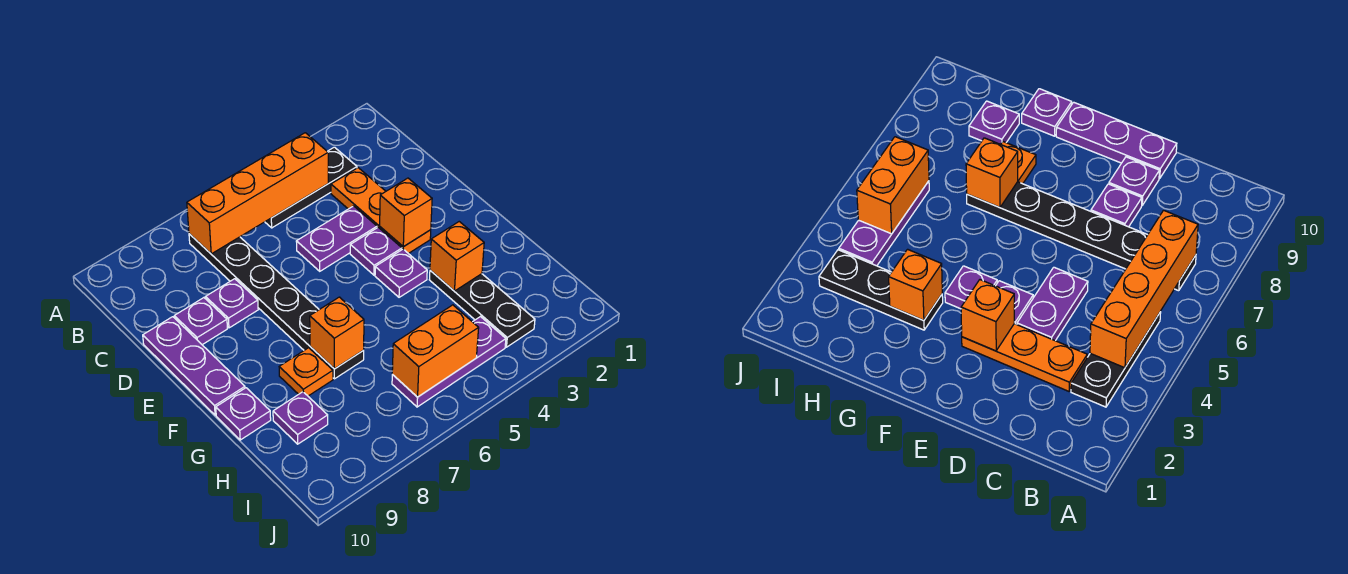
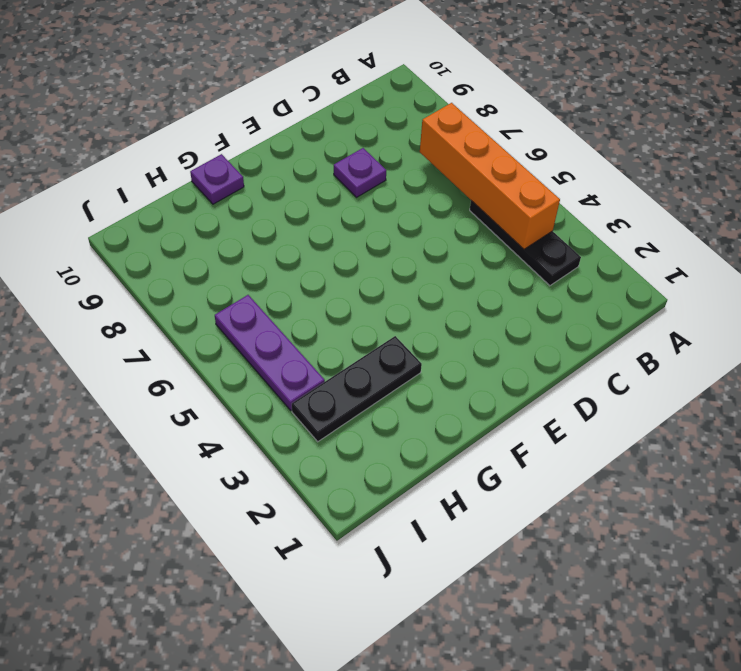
none -> black plate B7:G7 level 1
none -> orange plate C3:E3 level 1
none -> purple plate D4:D5 level 1

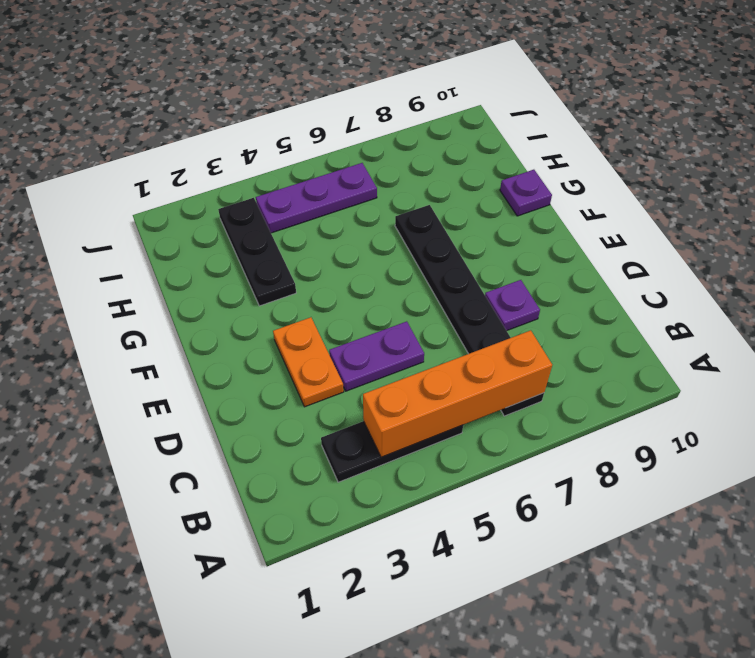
orange plate D3:E3 level 1 -> orange plate C3:E3 level 1
none -> purple plate D9 level 1
none -> purple plate D10:F10 level 1
none -> purple plate E4 level 1

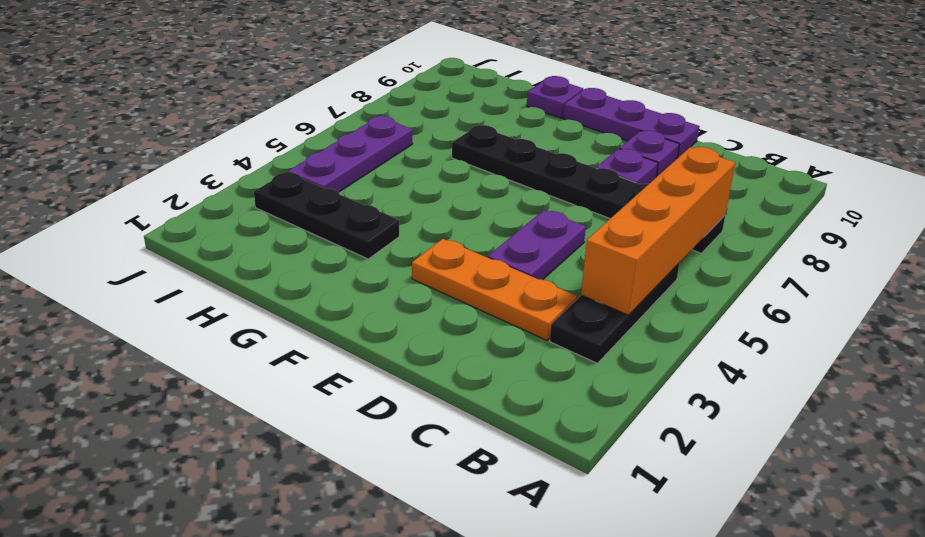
none -> purple plate E4 level 1
none -> purple plate F4 level 1
none -> orange plate G8 level 1

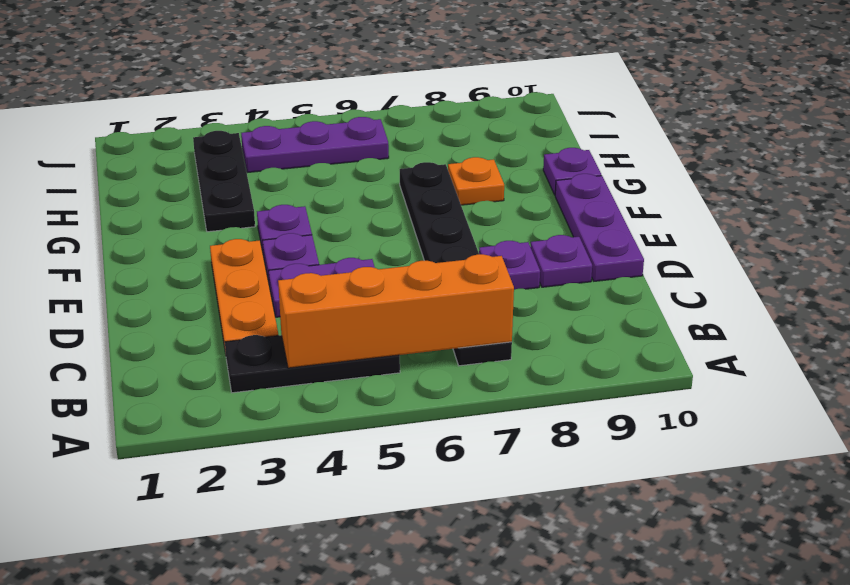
none -> purple plate H9 level 1
none -> orange brick E3 level 2
none -> orange brick G3 level 2

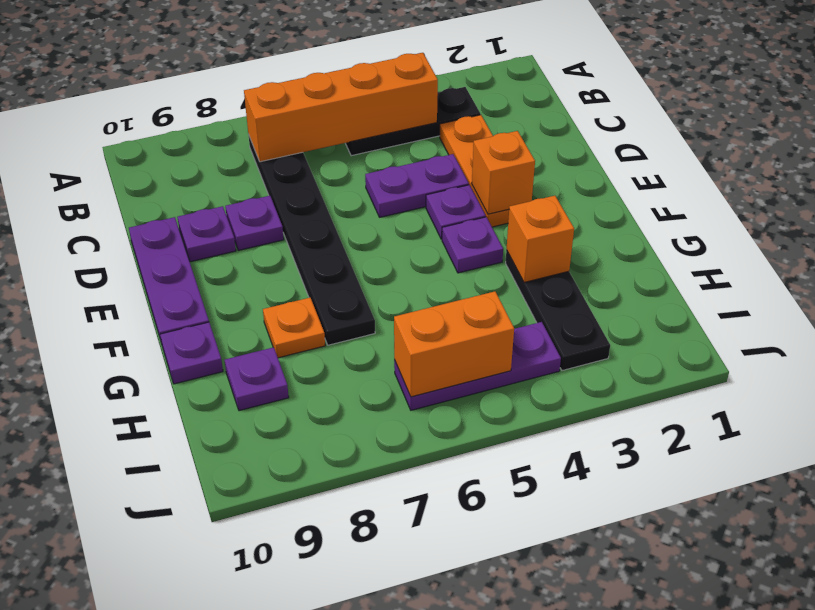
none -> orange brick G7 level 2

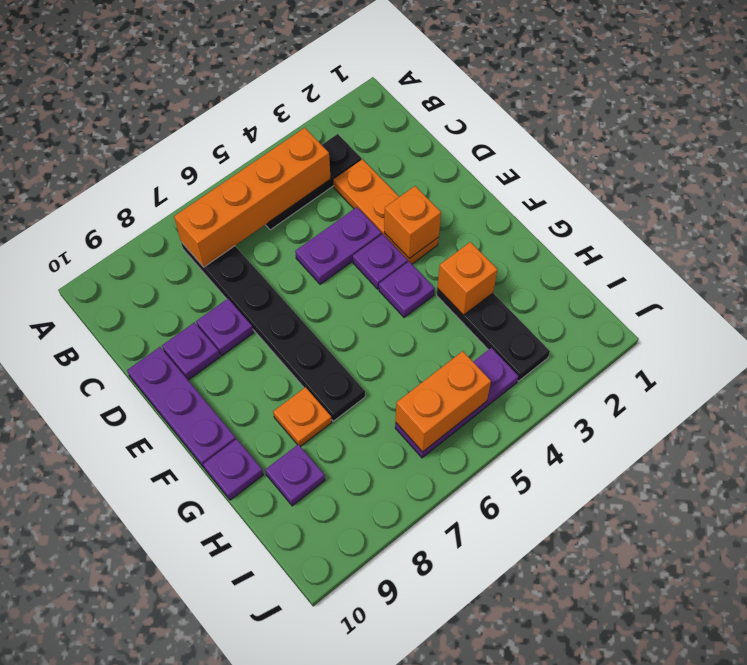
none -> orange brick G7 level 2

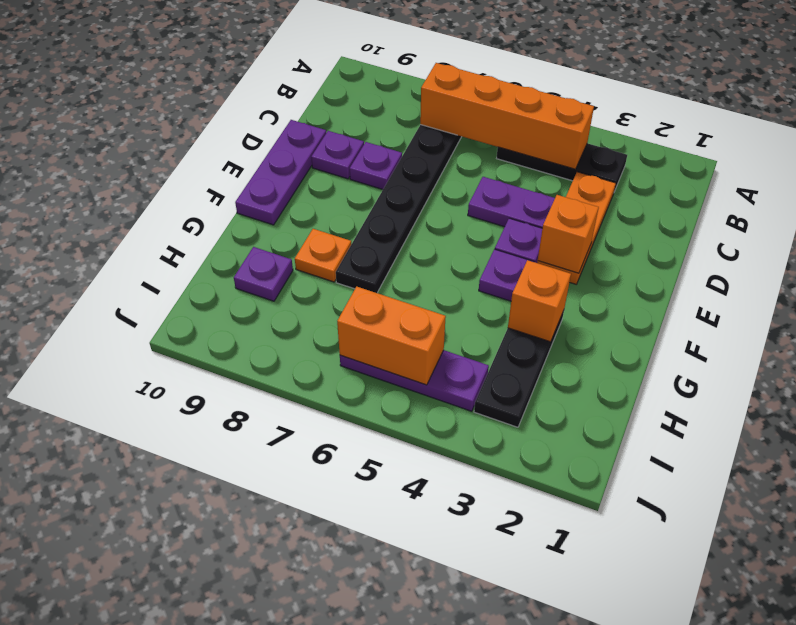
none -> purple plate G10 level 1
none -> orange brick G7 level 2

